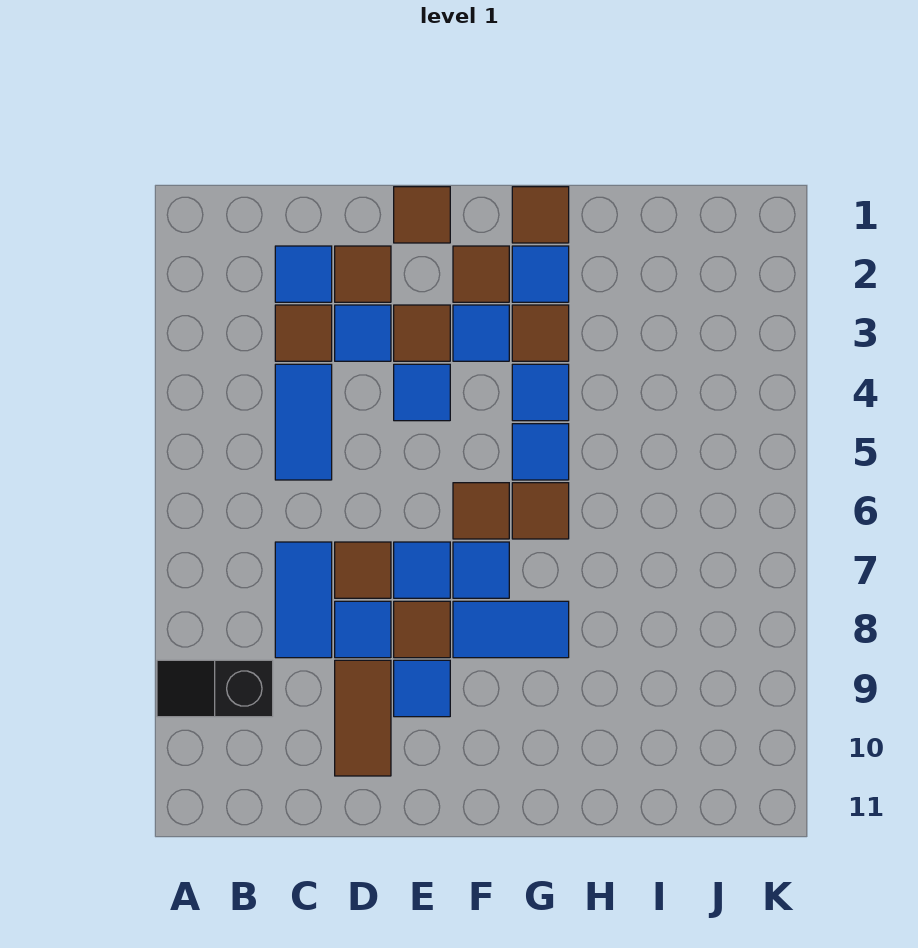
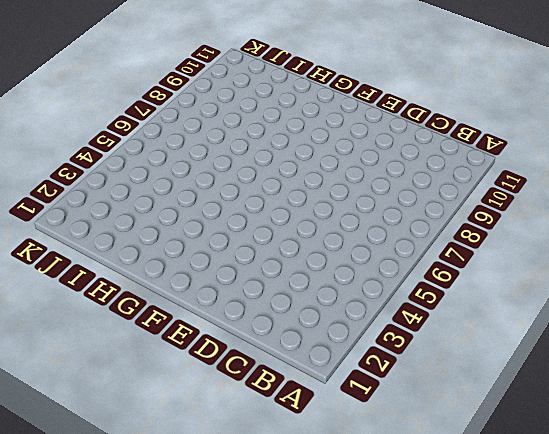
none -> black slope A9:B9 level 1 top B
none -> blue tile C2 level 1
none -> brown tile C3 level 1

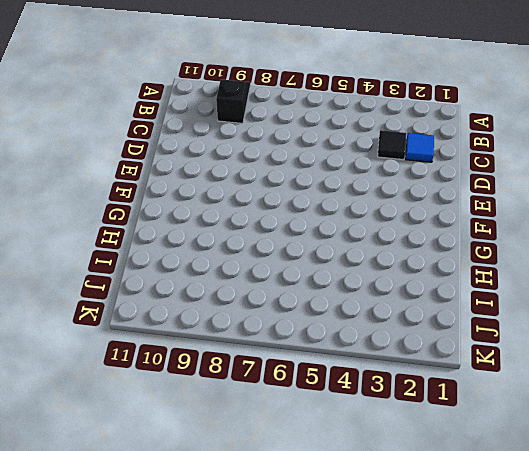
black tile C3 level 1 -> brown tile C3 level 1
none -> blue tile C4:C5 level 1
none -> blue tile C7:C8 level 1
none -> brown tile D2 level 1

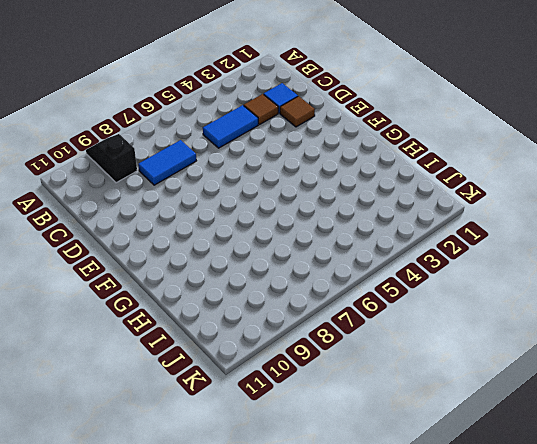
none -> blue tile D3 level 1
none -> brown tile D7 level 1
none -> blue tile D8 level 1

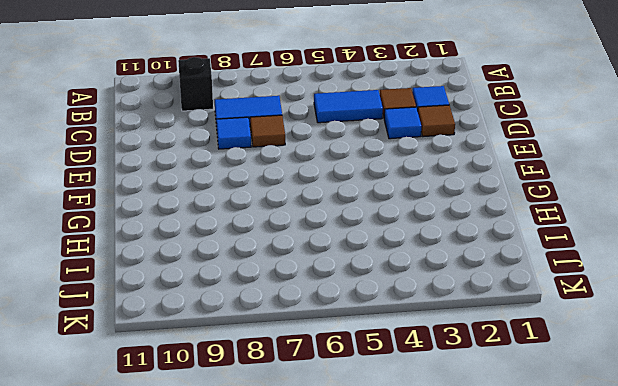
none -> brown tile D9:D10 level 1
none -> brown tile E1 level 1
none -> brown tile E3 level 1

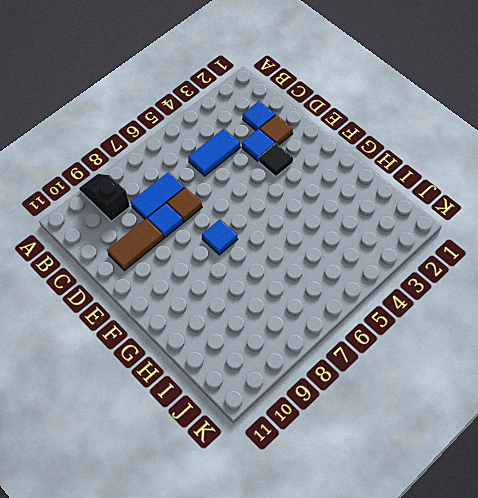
black tile E3 level 1 -> brown tile E3 level 1
none -> brown tile C3 level 1
none -> brown tile E1 level 1
none -> blue tile E4 level 1

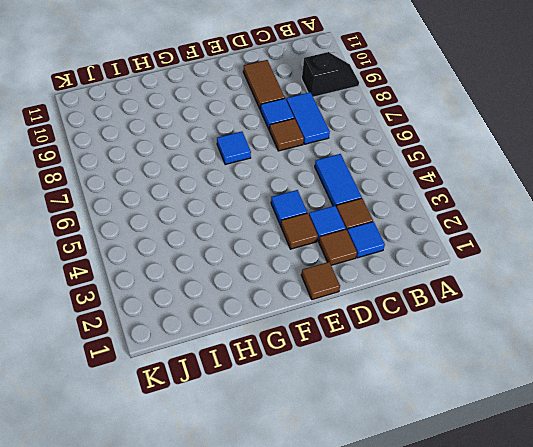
none -> blue tile E7 level 1
none -> brown tile E8 level 1
none -> blue tile E9 level 1

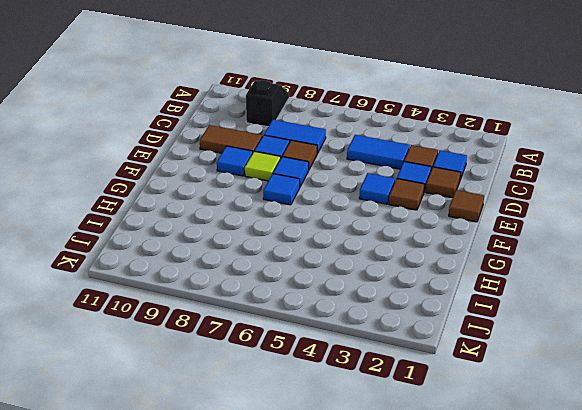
lime tile E8 level 1 -> brown tile E8 level 1
none -> brown tile F2 level 1
none -> blue tile F3 level 1
none -> brown tile F6 level 1

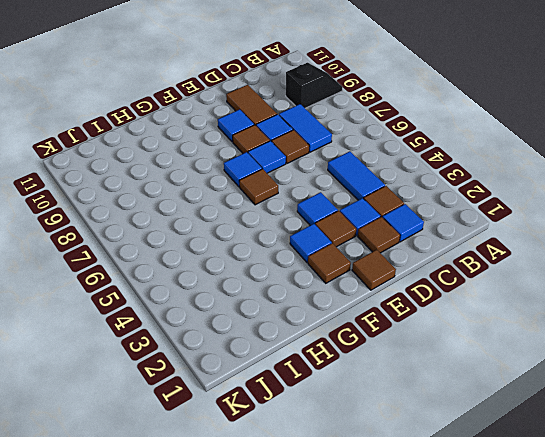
none -> blue tile F8:G8 level 1
none -> brown tile G1 level 1
none -> blue tile G2 level 1

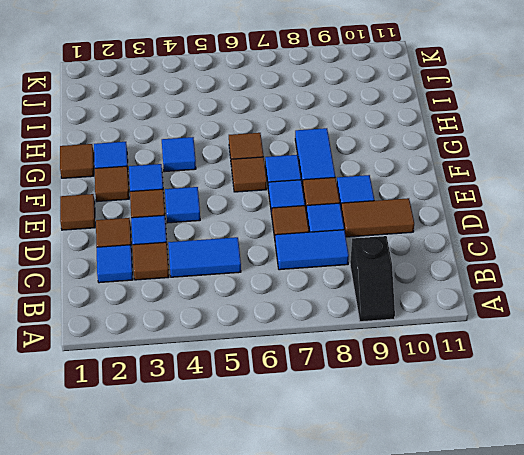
none -> brown tile G3 level 1
none -> blue tile G5 level 1

